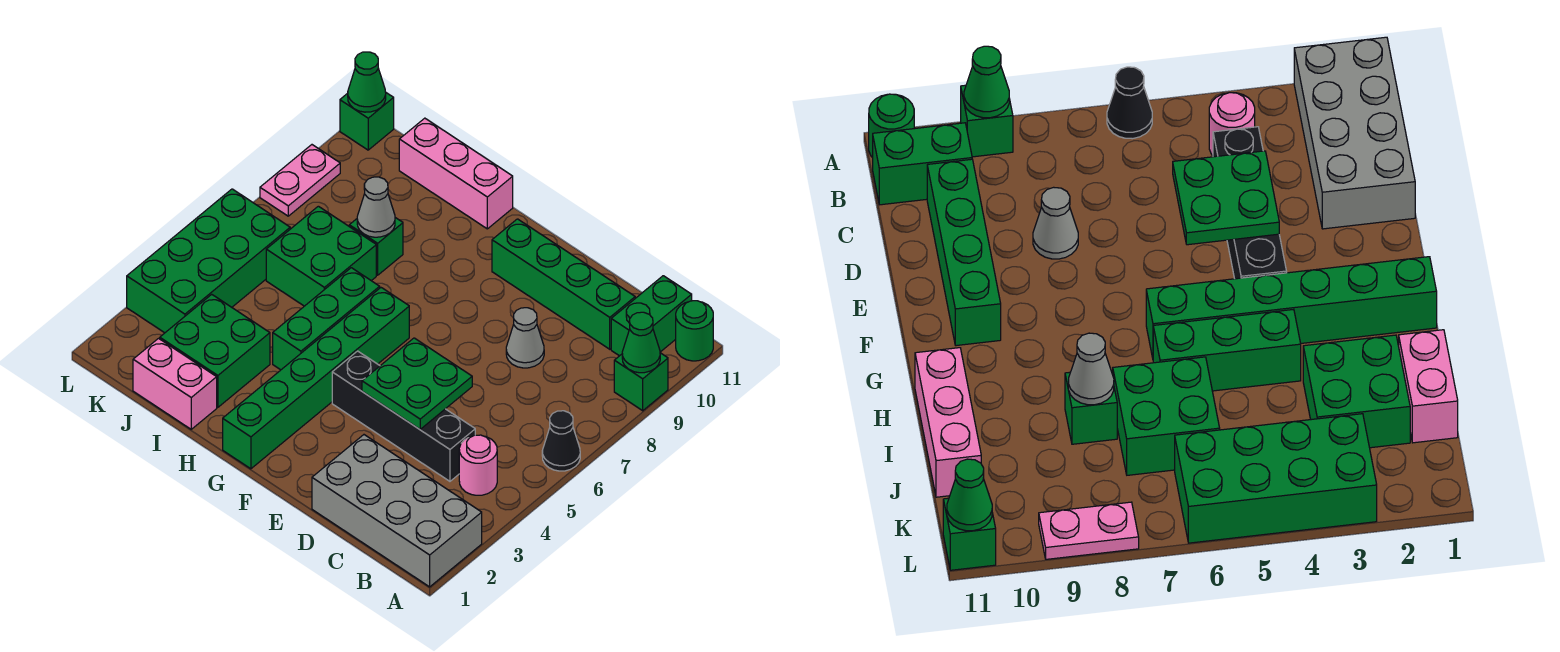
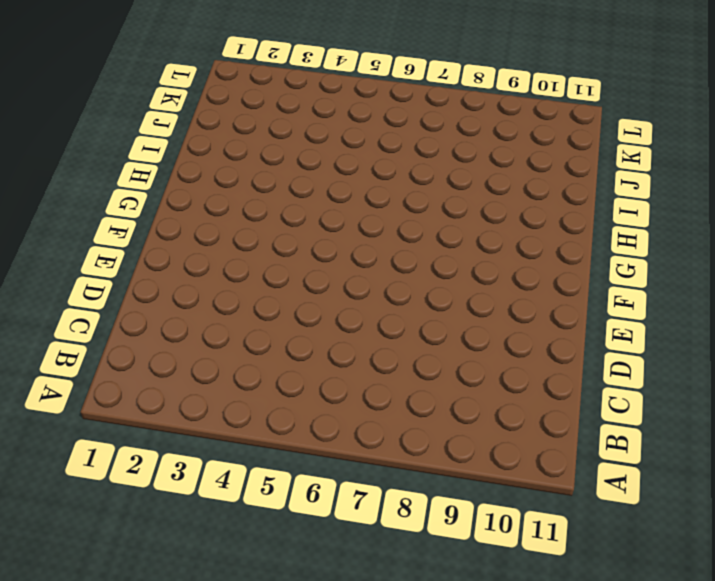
none -> grey brick A1:D2 level 1
none -> black cone A6 level 1
none -> green brick A9 level 1

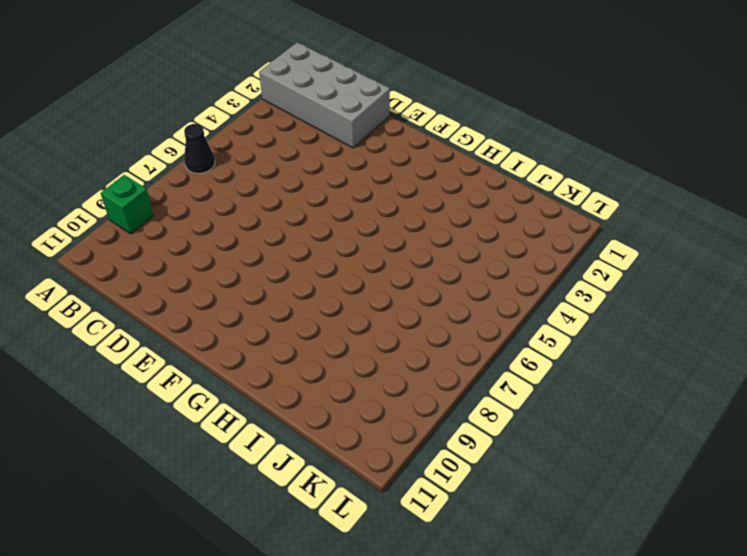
none -> green round brick A11 level 1
none -> pink round brick B4 level 1
none -> green brick B10:B11 level 1

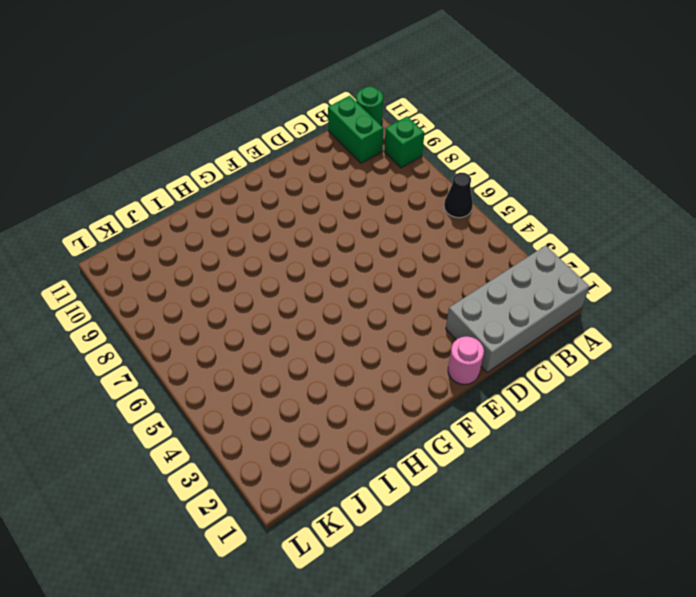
pink round brick E1 level 1 -> pink round brick B4 level 1
none -> black brick C4:F4 level 1
none -> green brick C10:F10 level 1
none -> grey cone D8 level 1

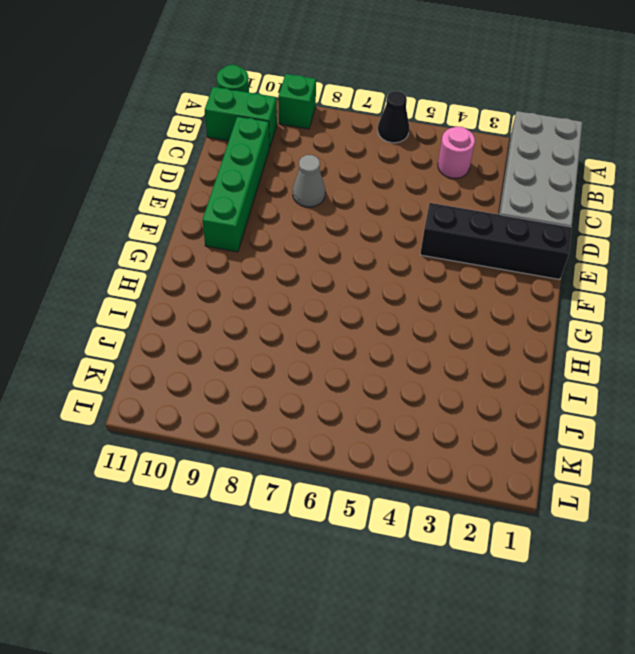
black brick E1:E4 level 1 -> black brick C4:F4 level 1
none -> green brick G1:G6 level 1
none -> green brick H4:H6 level 1
none -> pink brick H11:J11 level 1

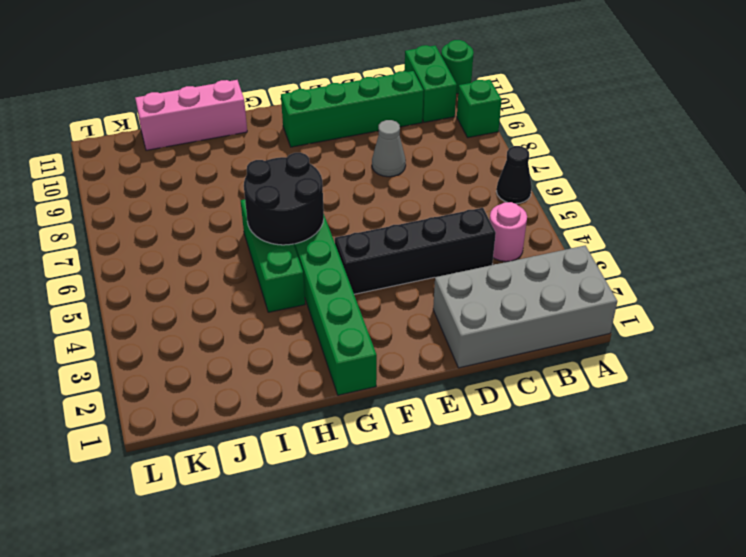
black round brick G5:H6 level 2 -> none
none -> pink brick I1:J1 level 1
none -> green brick I2:J3 level 1
none -> green brick I6:J7 level 1

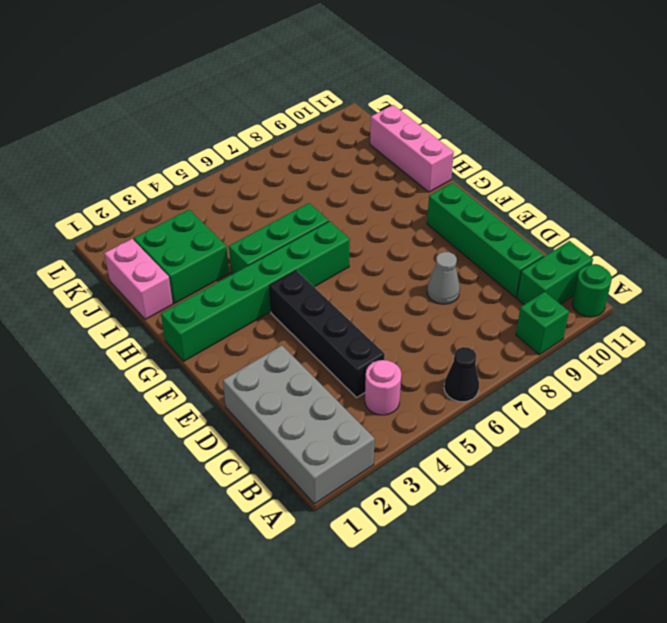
none -> green brick I6:J7 level 1
none -> green brick I8 level 1
none -> green brick K3:L6 level 1

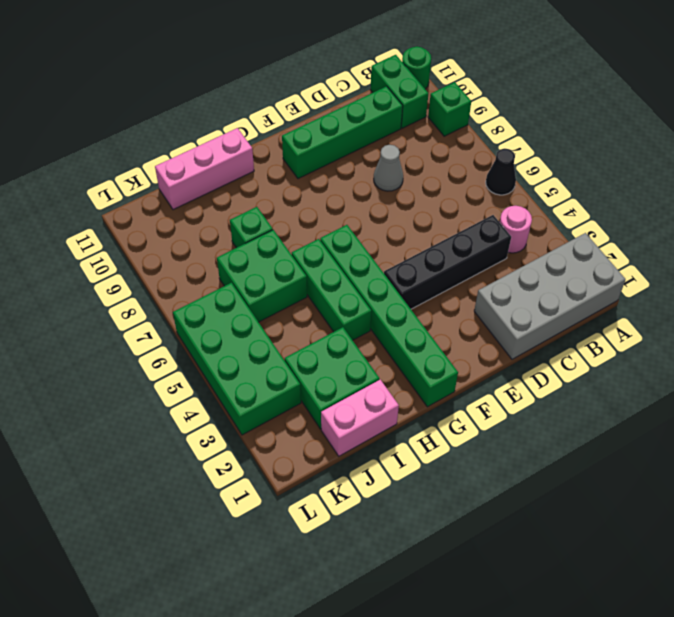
none -> pink plate L8:L9 level 1
none -> green brick L11 level 1
none -> green cone A9 level 2

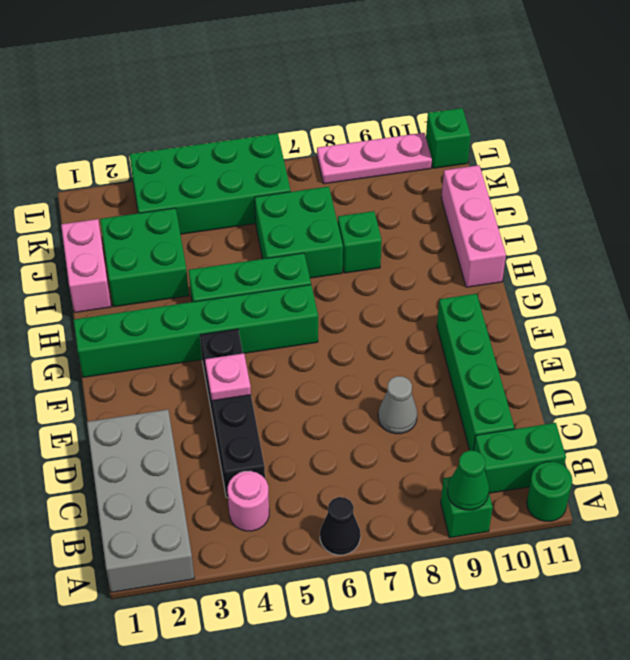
pink plate E4 level 2 -> green plate D4:E5 level 2
pink plate L8:L10 level 1 -> pink plate L8:L9 level 1
none -> grey cone I8 level 2
none -> green cone L11 level 2

